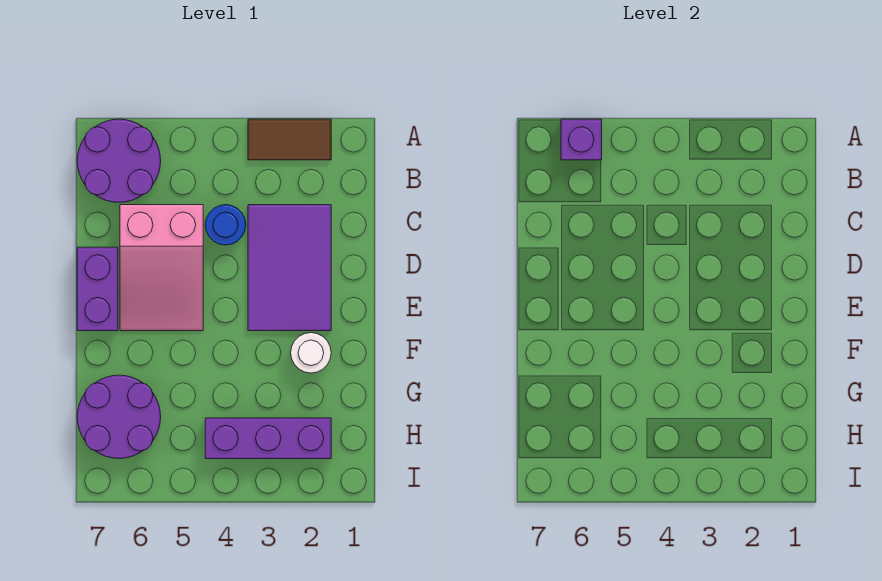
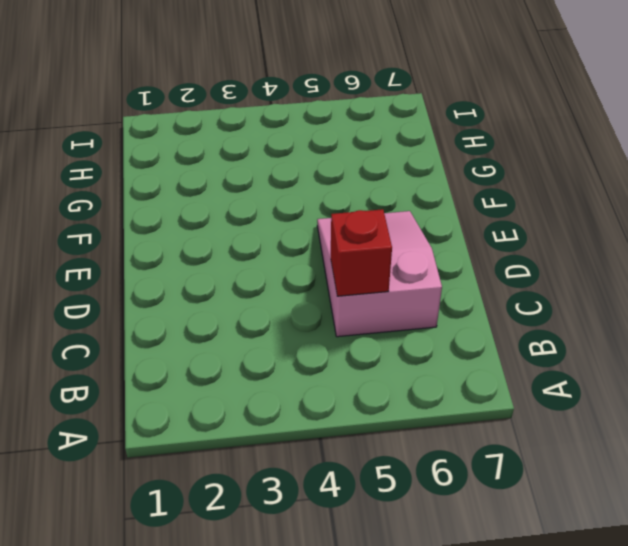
red brick C5 level 2 -> none
none -> brown tile A2:A3 level 1
none -> purple round brick A6:B7 level 1

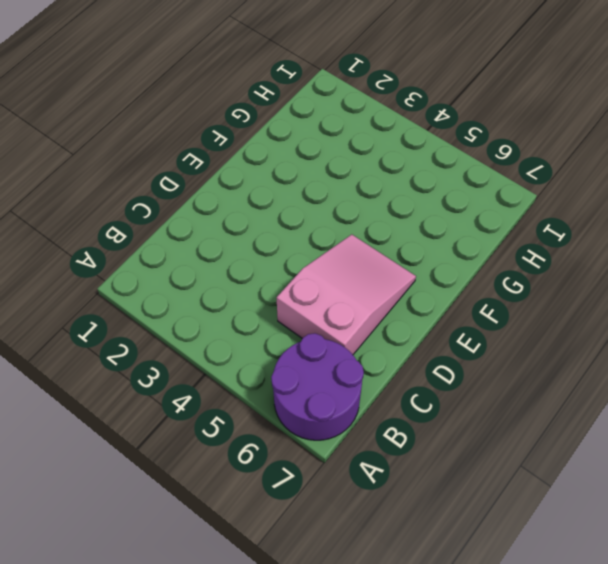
none -> brown tile A2:A3 level 1
none -> purple tile C2:E3 level 1

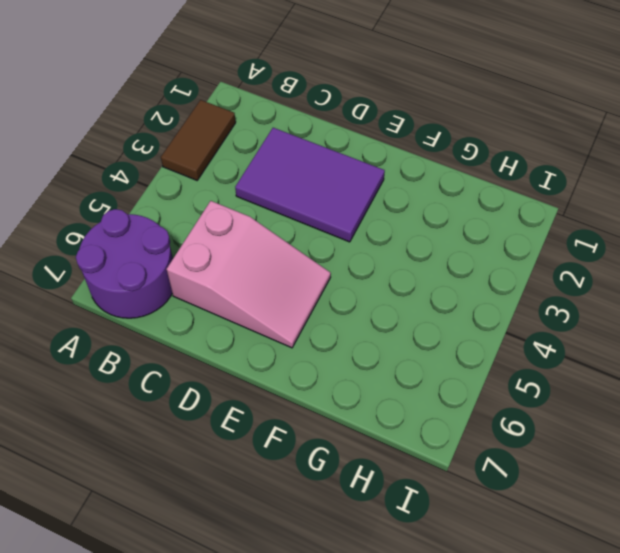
none -> blue round brick C4 level 1
none -> purple brick D7:E7 level 1

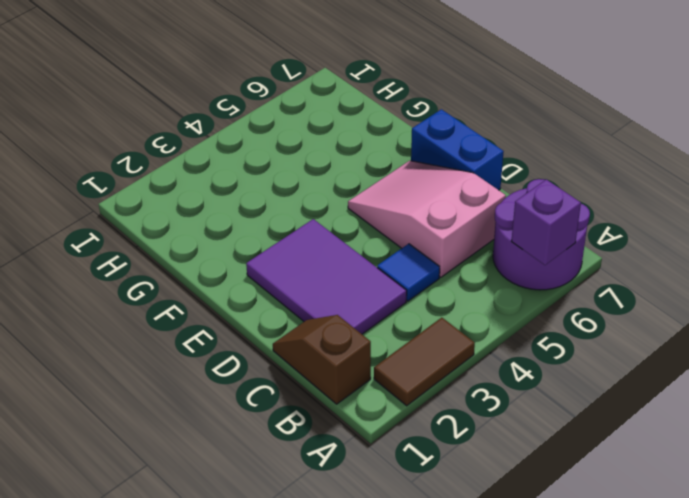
brown slope B1:C1 level 1 top B -> none
blue tile C4 level 1 -> blue round brick C4 level 1
blue brick D7:E7 level 1 -> purple brick D7:E7 level 1
none -> white round brick F2 level 1
none -> purple round brick G6:H7 level 1

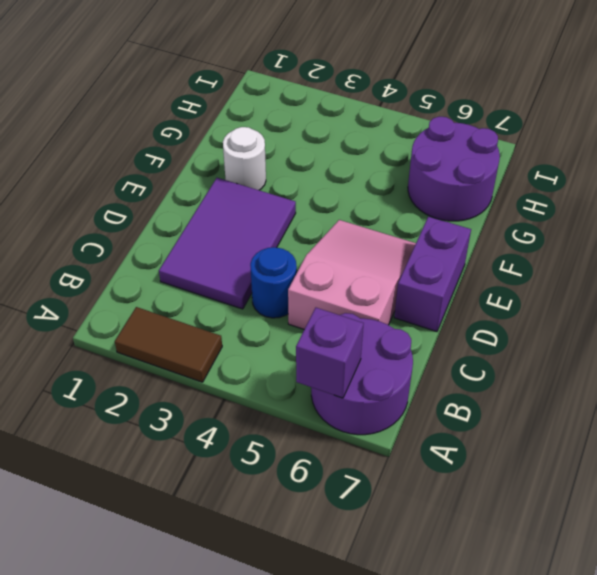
none -> purple brick H2:H4 level 1

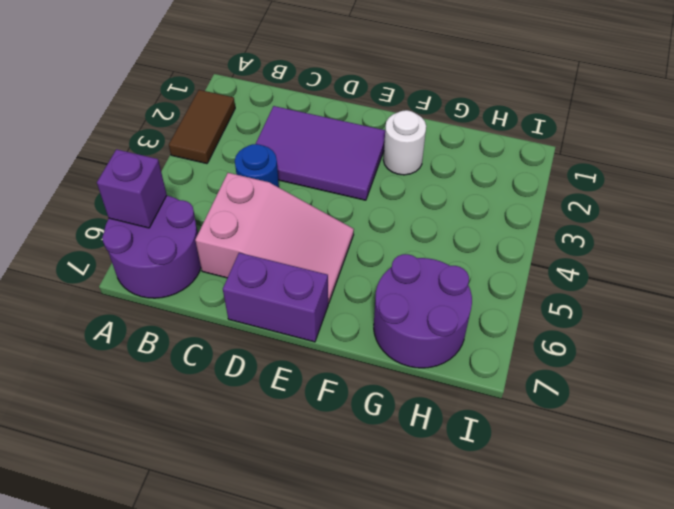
none -> purple brick H2:H4 level 1

